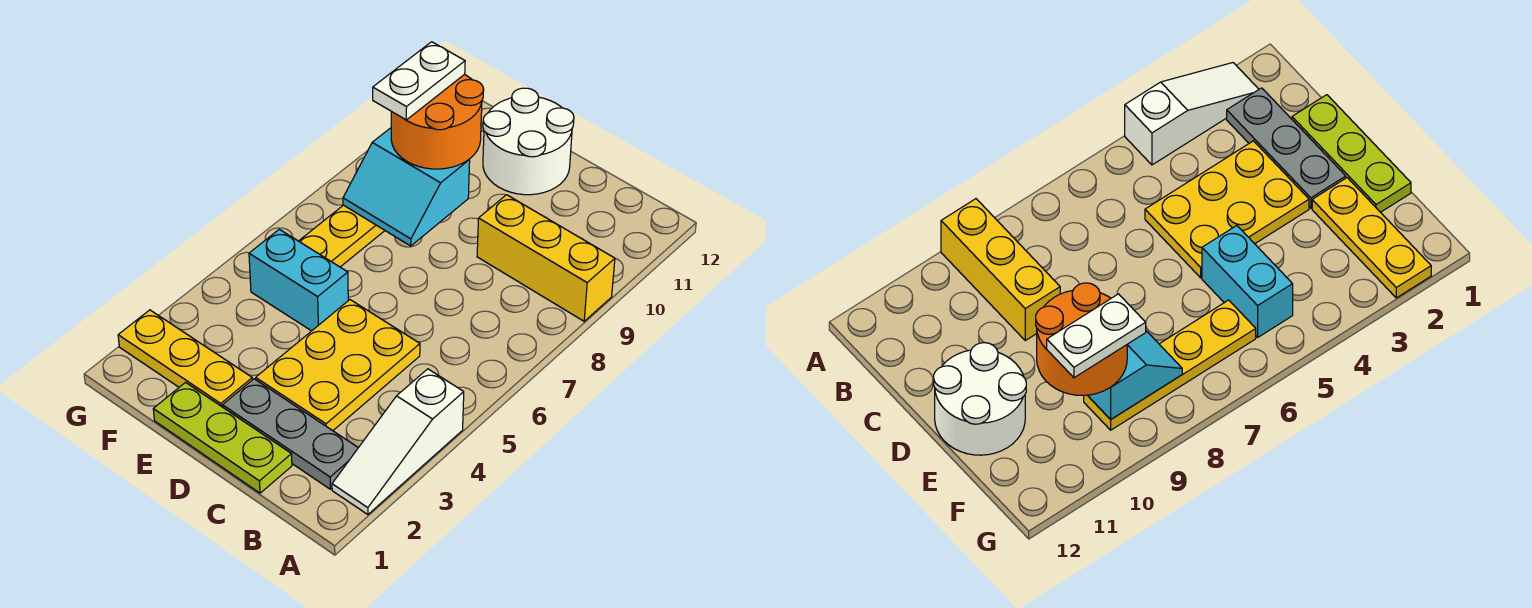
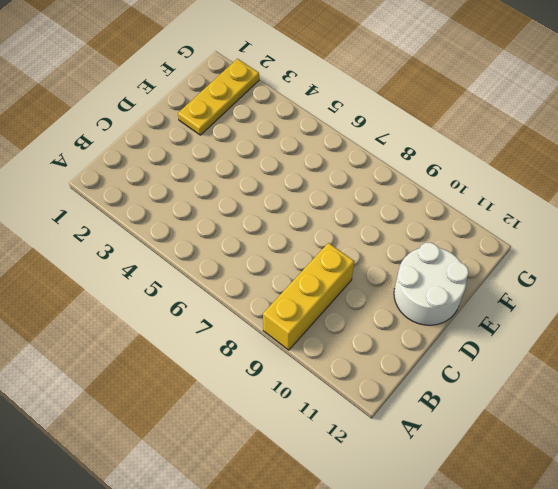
none -> white slope A2:A4 level 1 top 4
none -> grey plate B2:D2 level 1
none -> lime plate C1:E1 level 1

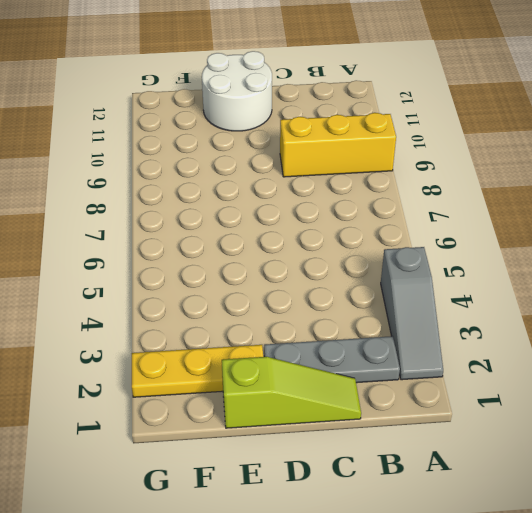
grey slope A2:A4 level 1 top 4 -> white slope A2:A4 level 1 top 4
lime slope C1:E1 level 1 top E -> lime plate C1:E1 level 1
none -> yellow plate C3:D5 level 1
none -> cyan brick E5:F5 level 1
none -> yellow plate F6:F9 level 1

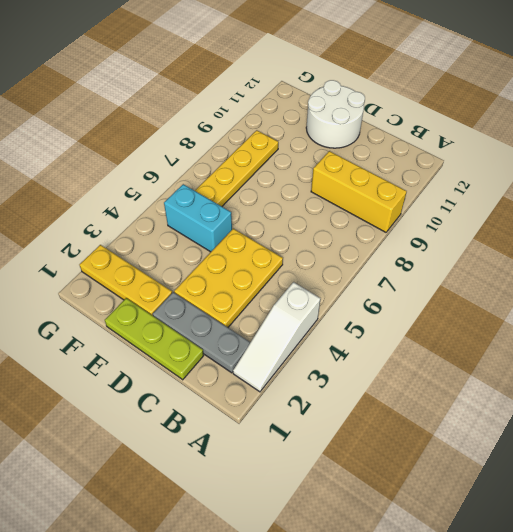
none -> cyan slope E8:F9 level 2 top 9
none -> orange round brick E9:F10 level 3
none -> white plate F9:F10 level 4

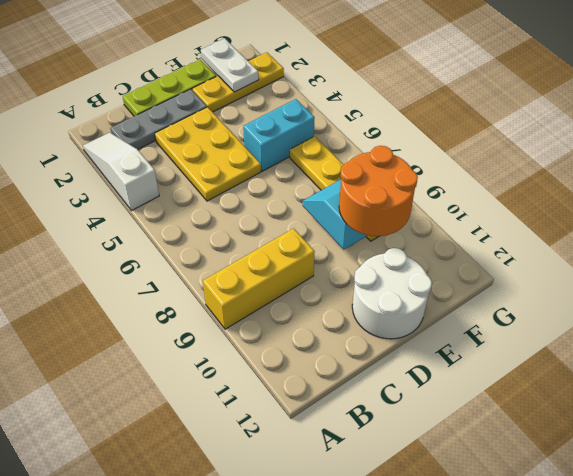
white plate F1:F2 level 2 -> white plate F9:F10 level 4

